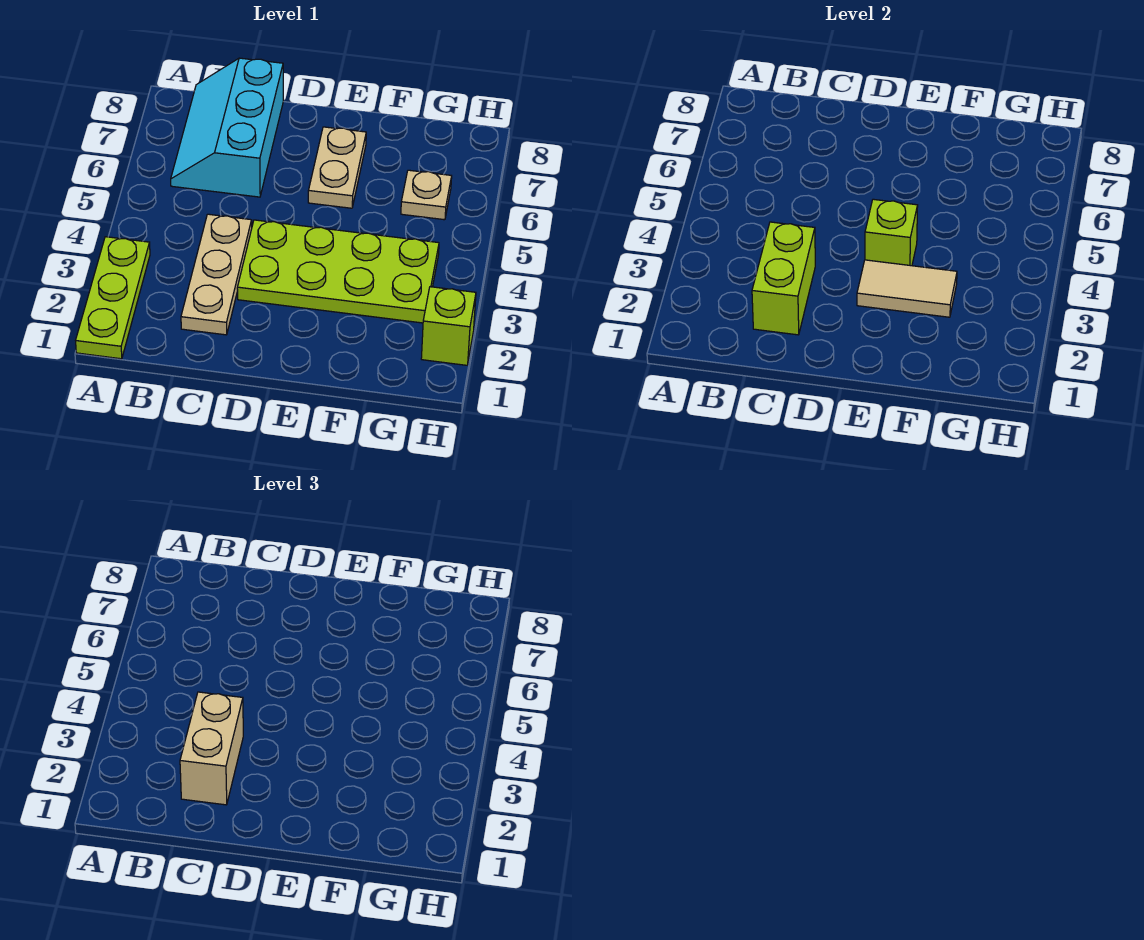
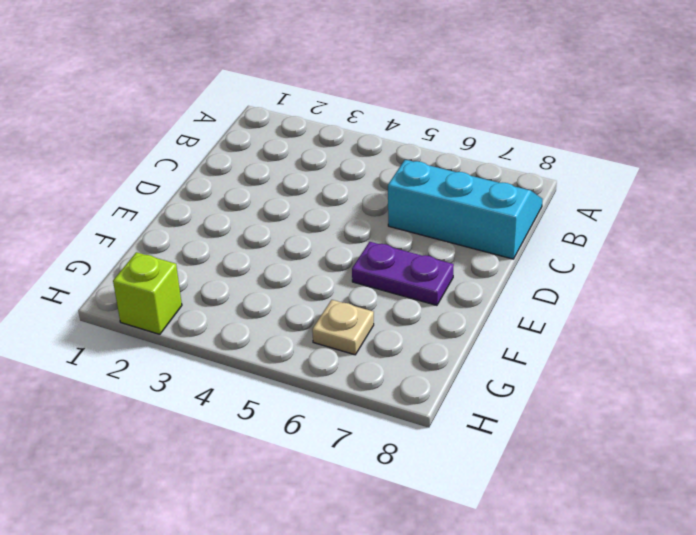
purple plate E6:E7 level 1 -> tan plate E6:E7 level 1
none -> lime plate A1:A3 level 1
none -> tan plate C2:C4 level 1

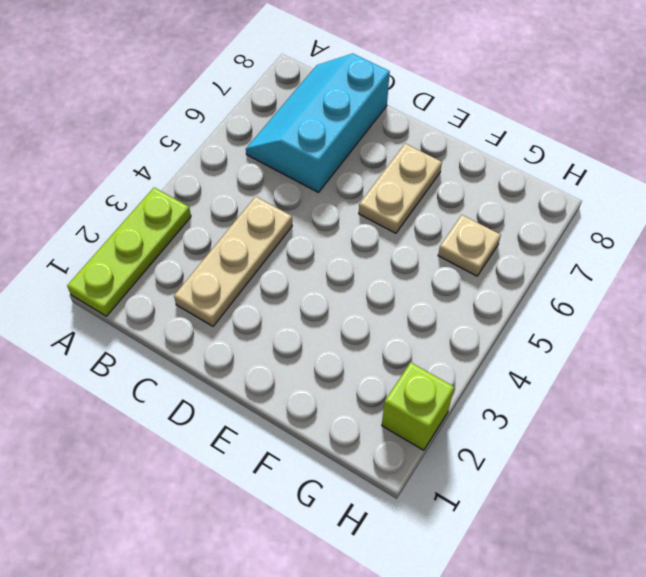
none -> lime plate D3:G4 level 1
none -> lime brick C2:C3 level 2

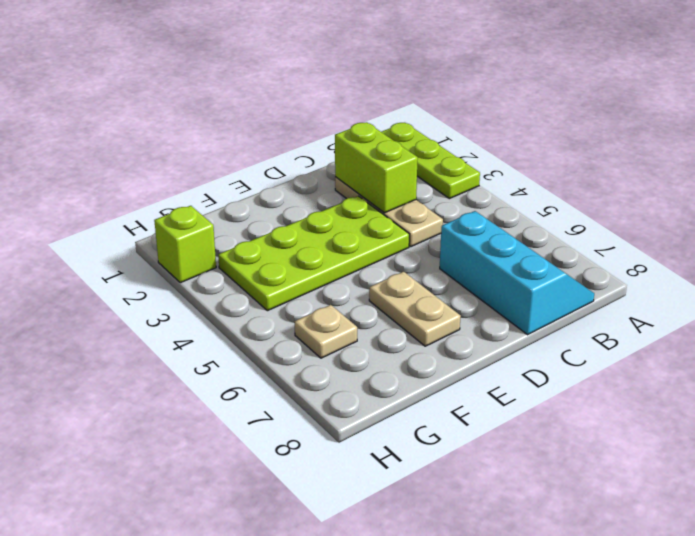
none -> tan tile E3:F3 level 2
none -> lime brick E4 level 2

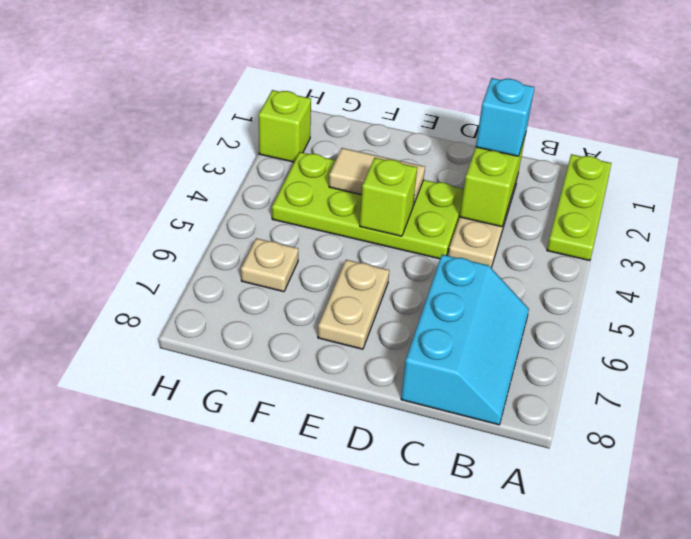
cyan brick C2 level 3 -> tan brick C2:C3 level 3

